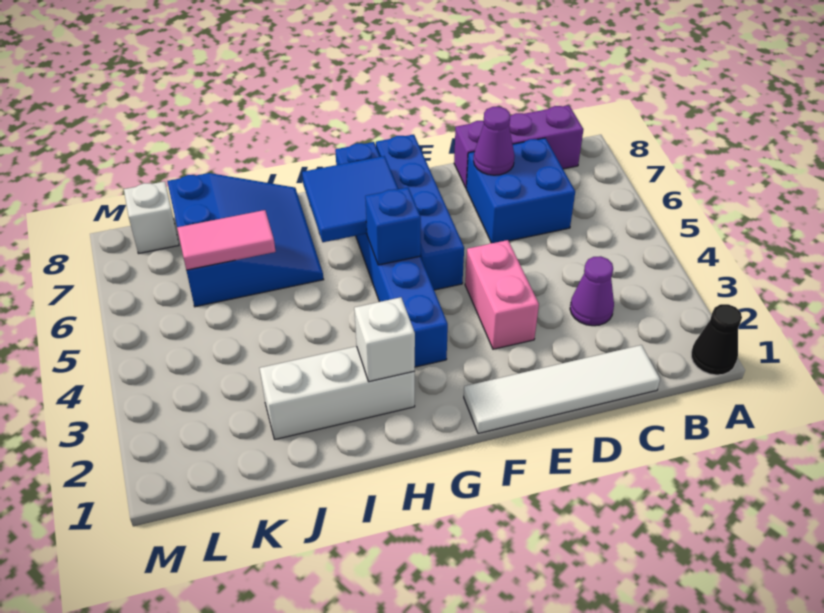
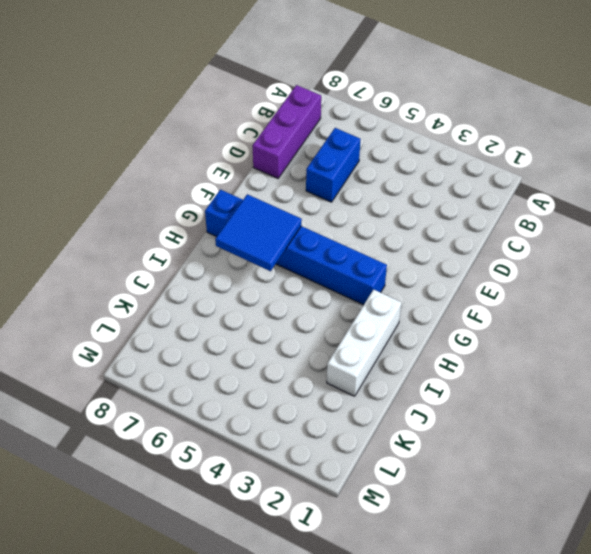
blue brick C6:D6 level 1 -> blue brick C6:D7 level 1
none -> black cone A1 level 1
none -> white tile C1:F1 level 1
none -> purple cone C3 level 1

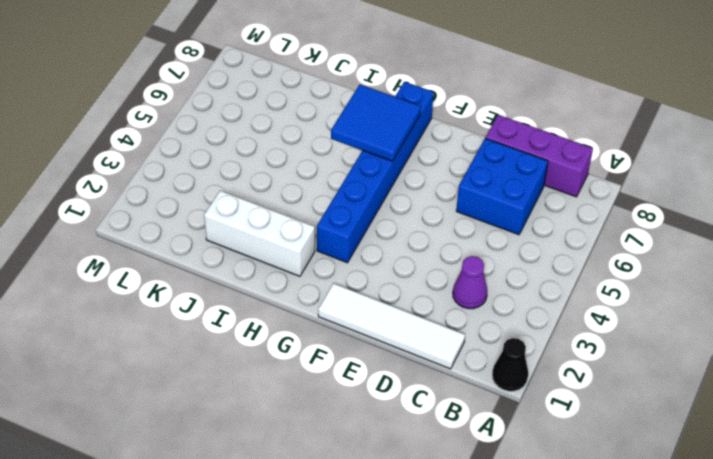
none -> pink brick E3:E4 level 1
none -> blue brick F5:F8 level 1
none -> blue slope I6:K8 level 1 top K

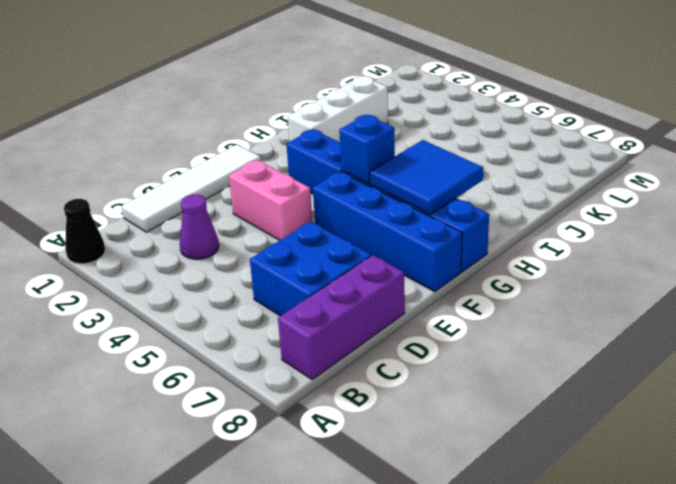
none -> blue slope I6:K8 level 1 top K
none -> white brick L8 level 1
none -> purple cone D7 level 2

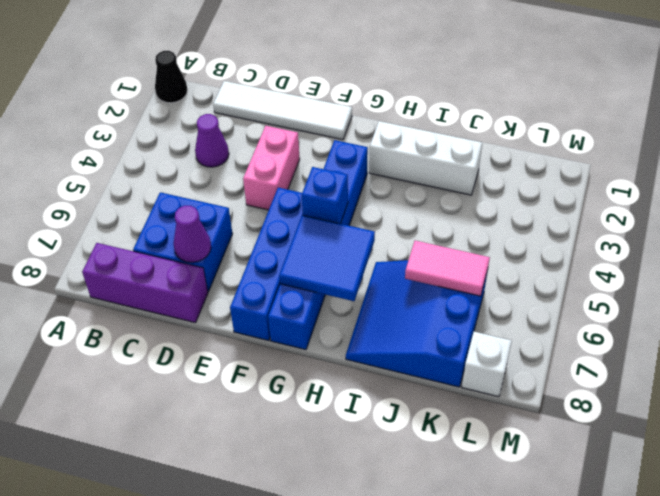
none -> white brick H2 level 2

